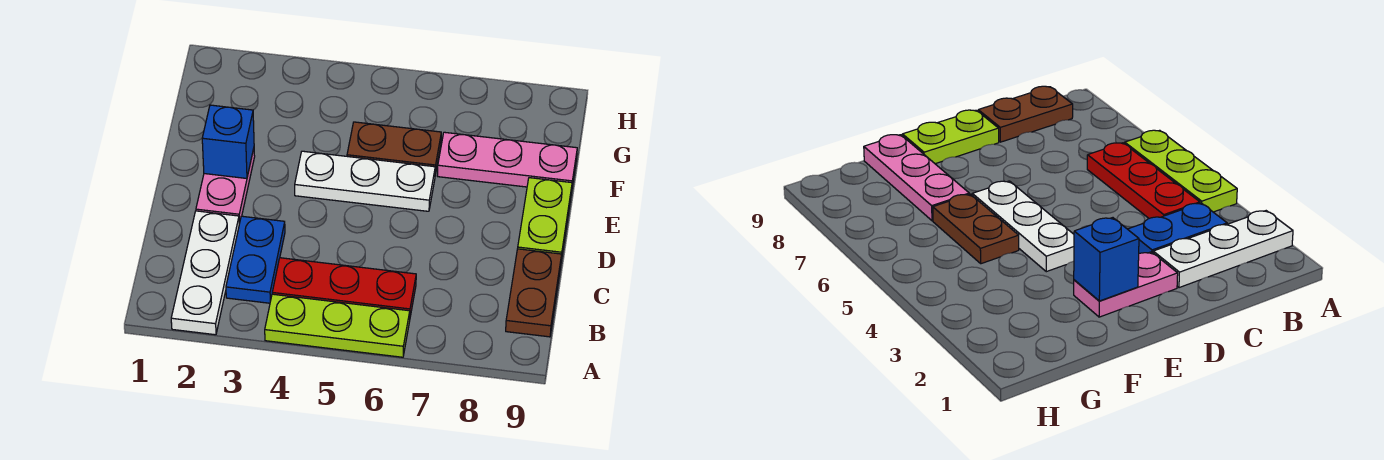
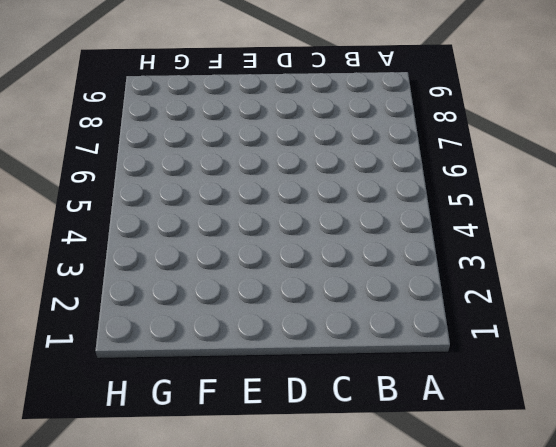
none -> white plate A2:C2 level 1
none -> lime plate A4:A6 level 1

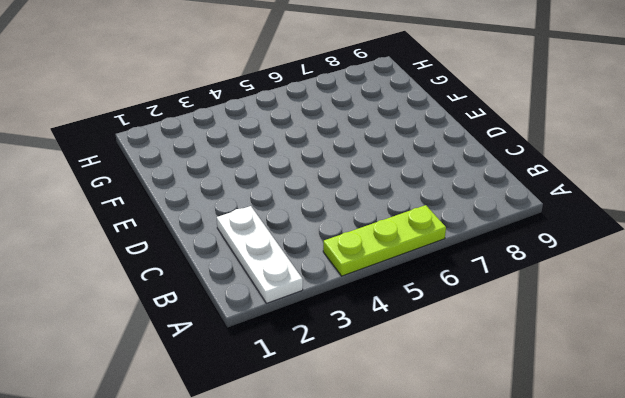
none -> blue plate B3:C3 level 1
none -> red plate B4:B6 level 1

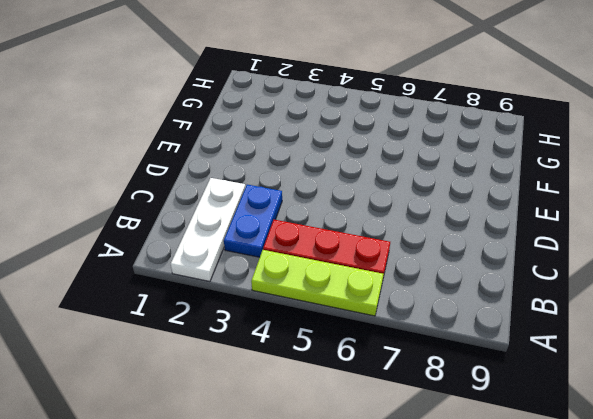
none -> brown plate B9:C9 level 1
none -> pink plate D2:E2 level 1

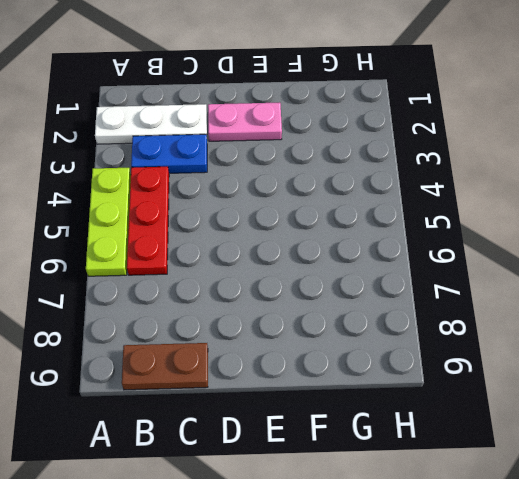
none -> lime plate D9:E9 level 1
none -> white plate E4:E6 level 1

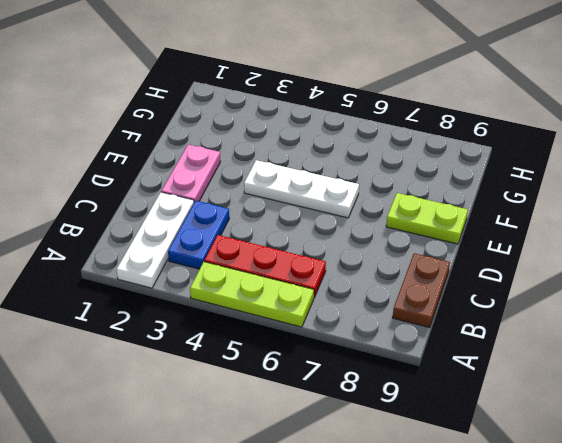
lime plate E8:E9 level 1 -> lime plate D9:E9 level 1
none -> brown plate F5:F6 level 1
none -> pink plate F7:F9 level 1

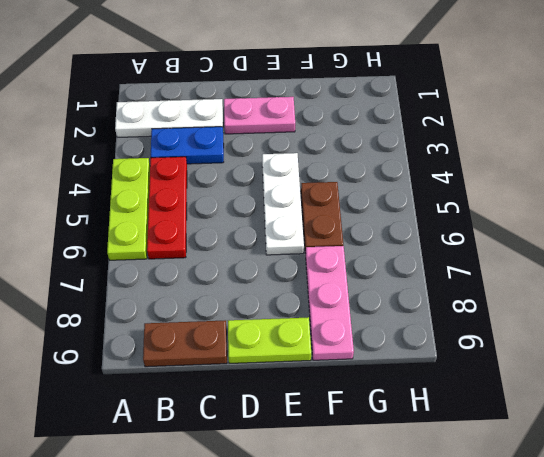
none -> blue brick E2 level 2

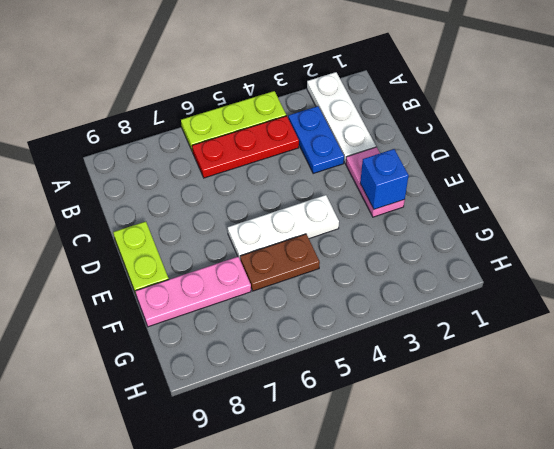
none -> brown plate B9:C9 level 1

